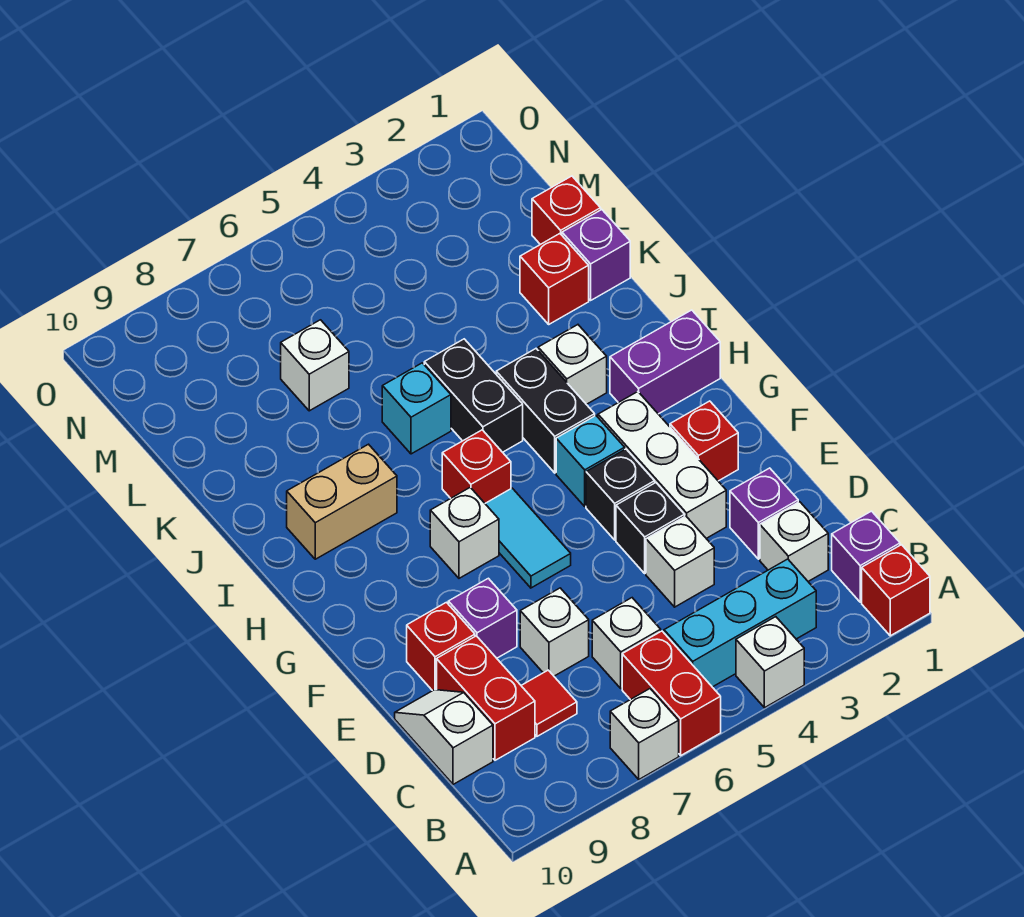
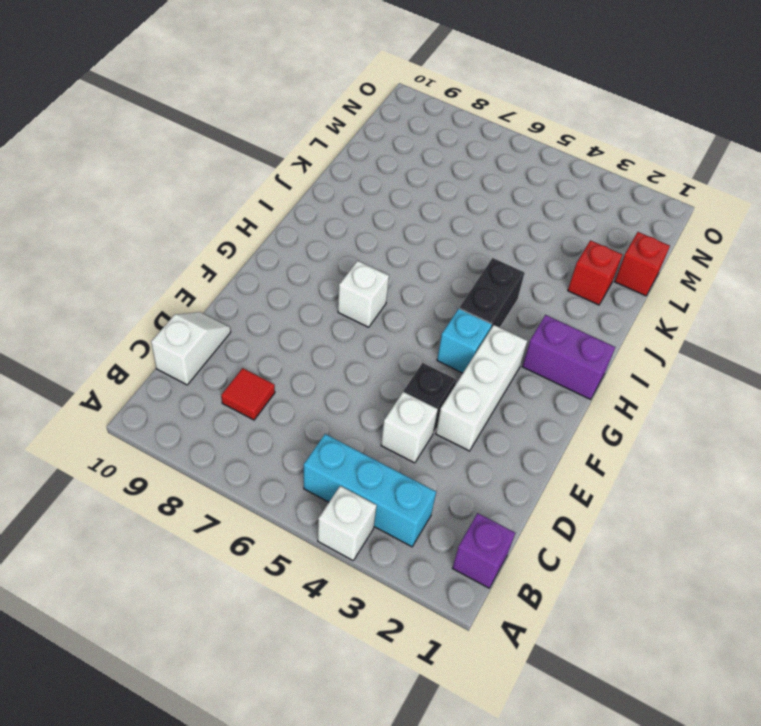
none -> red brick A1 level 1
none -> red brick A6:B6 level 1
none -> white brick A7 level 1
none -> white brick C2 level 1

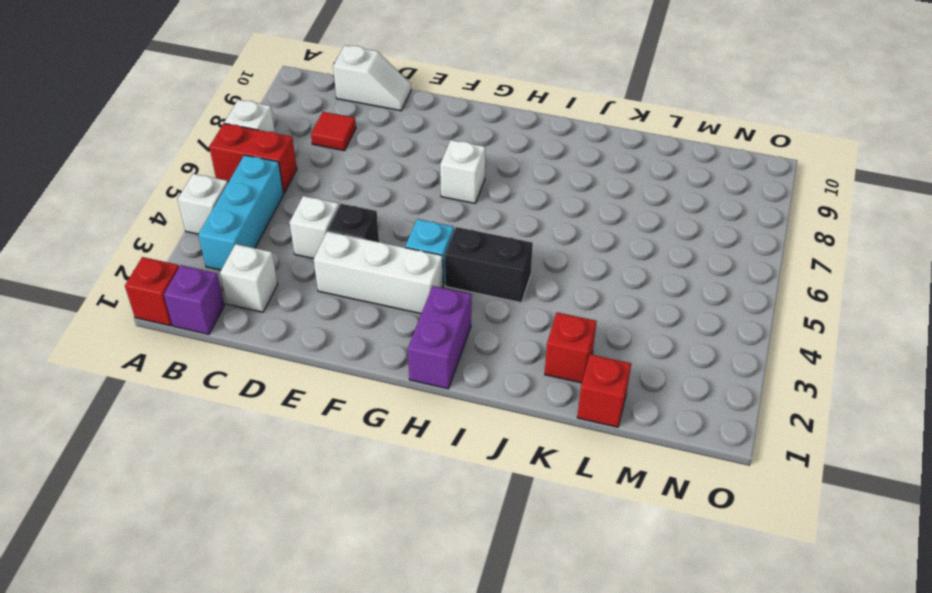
none -> white brick C6 level 1
none -> red brick C9:D9 level 1
none -> purple brick D2 level 1
none -> white brick D7 level 1

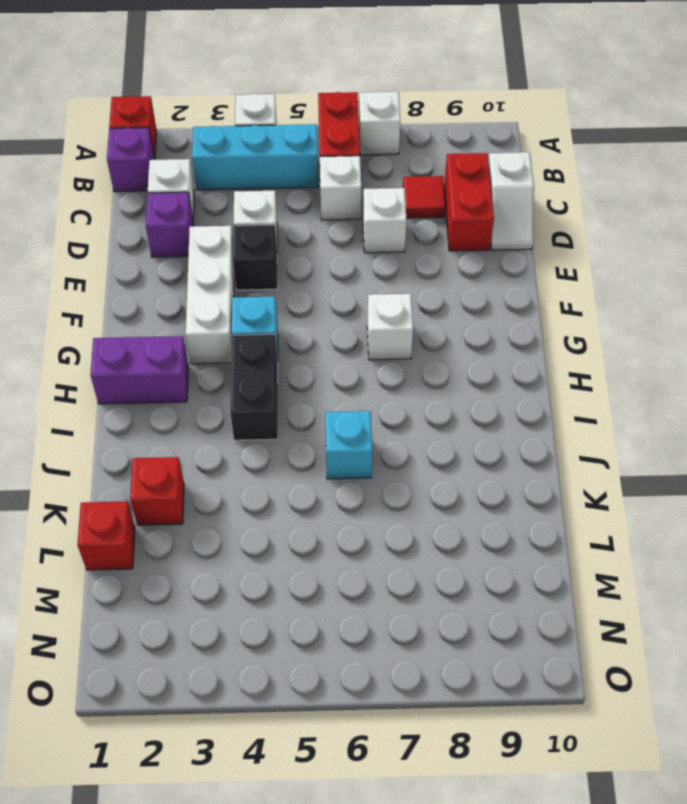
none -> purple brick E8 level 1
none -> red brick E9 level 1
none -> red brick F2 level 1
none -> black brick F4 level 1

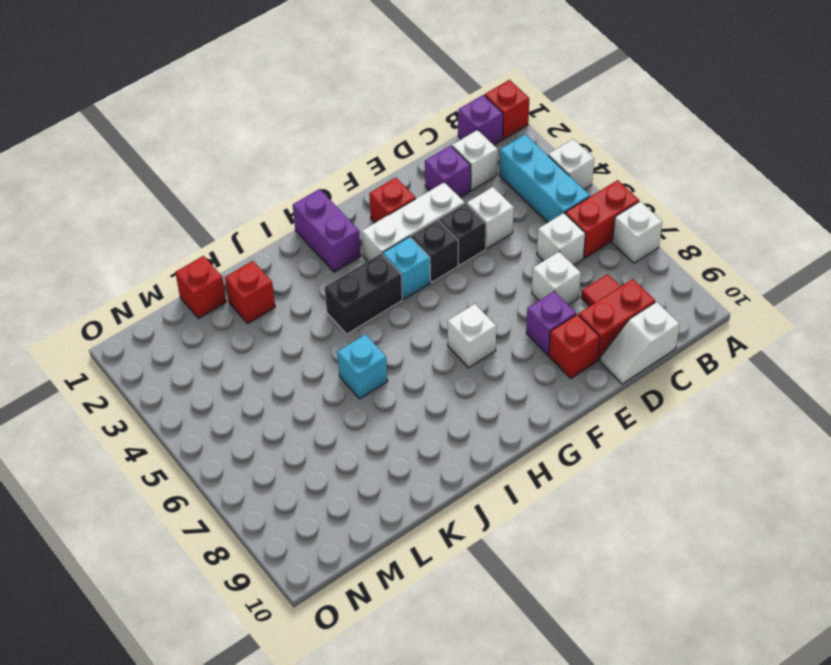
none -> cyan tile F6:G6 level 1
none -> red brick H6 level 1
none -> white brick I3 level 1
none -> black brick I5:J5 level 1

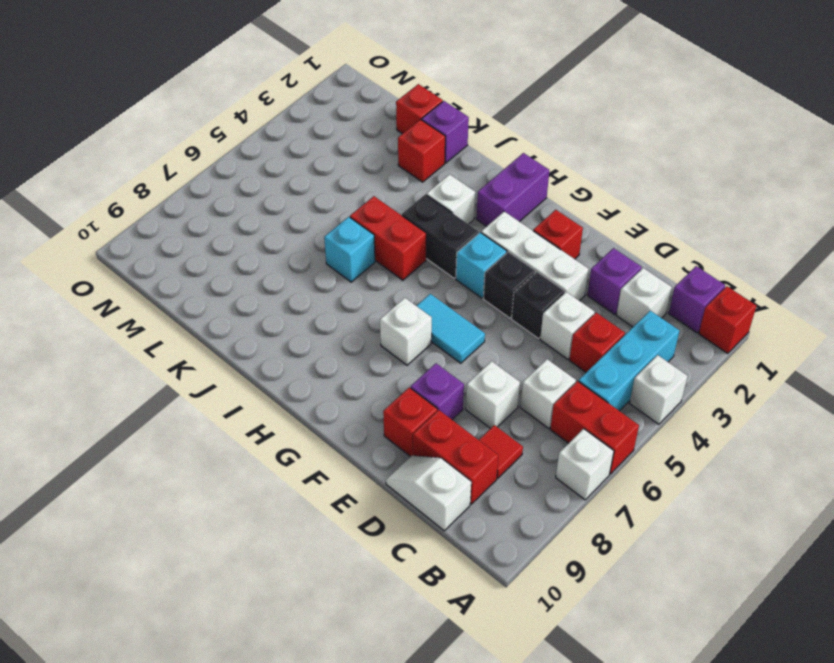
red brick C4 level 1 -> red brick H6 level 1
red brick I5:J5 level 1 -> black brick I5:J5 level 1
none -> tan brick I8:I9 level 1
none -> white brick L7 level 1

